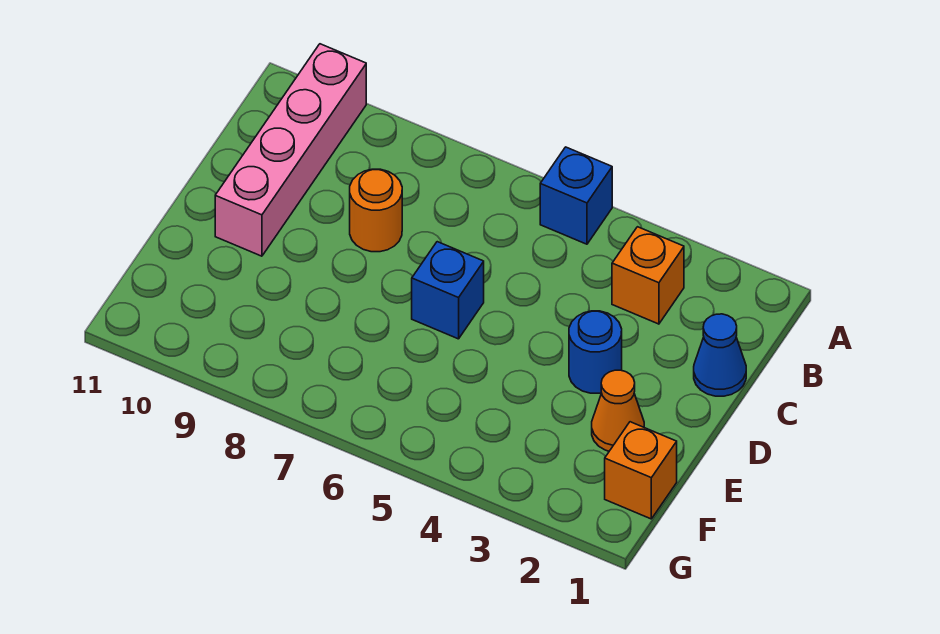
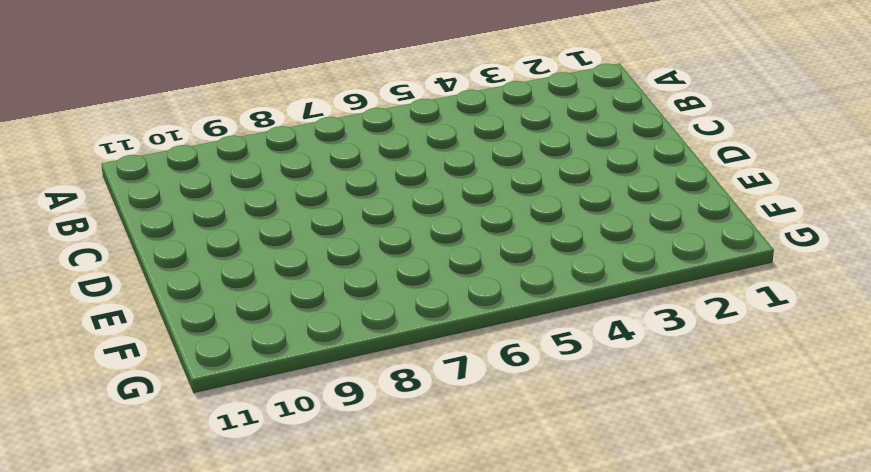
none -> blue brick A5 level 1
none -> pink brick A10:D10 level 1

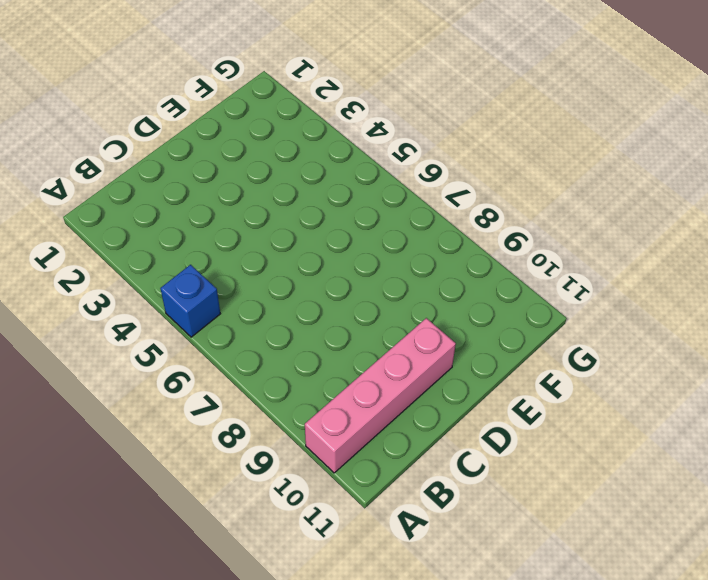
none -> orange brick B3 level 1
none -> blue cone C1 level 1

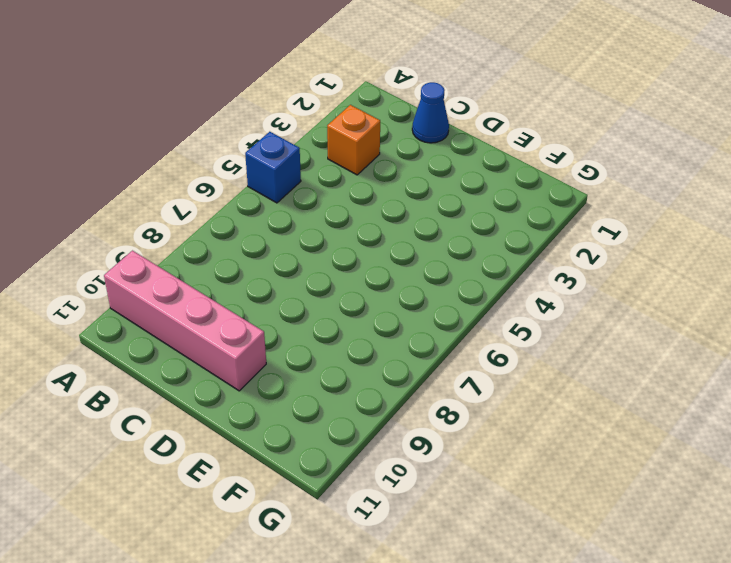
none -> orange round brick C8 level 1
none -> blue round brick D3 level 1

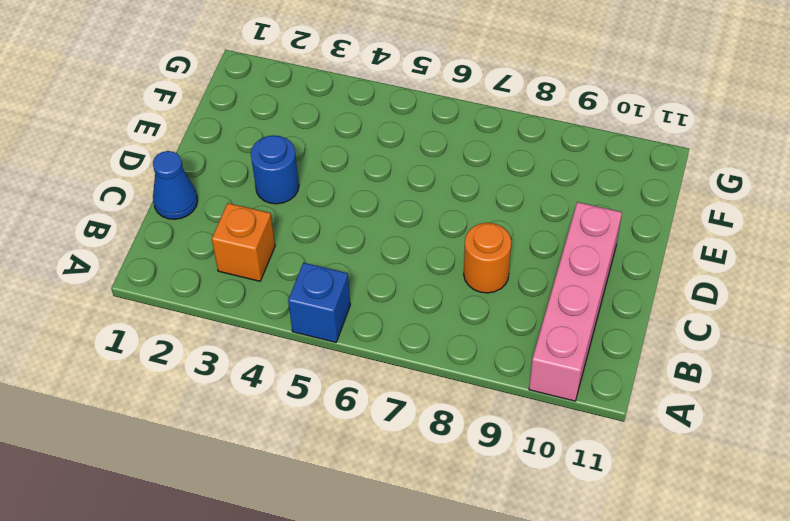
none -> blue brick D6 level 1
none -> orange cone E2 level 1

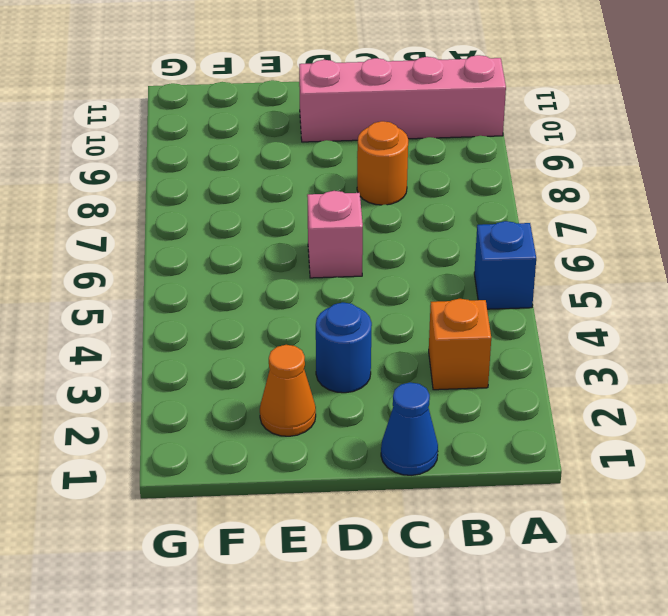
pink brick D6 level 1 -> blue brick D6 level 1
none -> orange brick F1 level 1

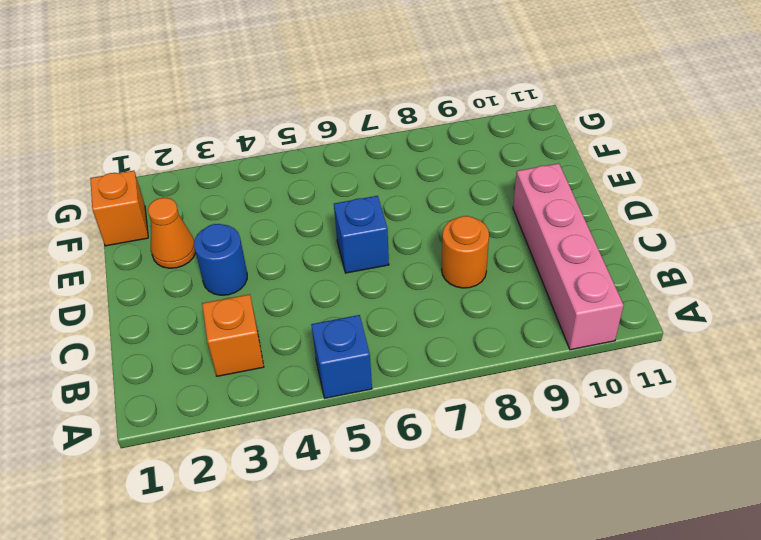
none -> blue cone C1 level 1

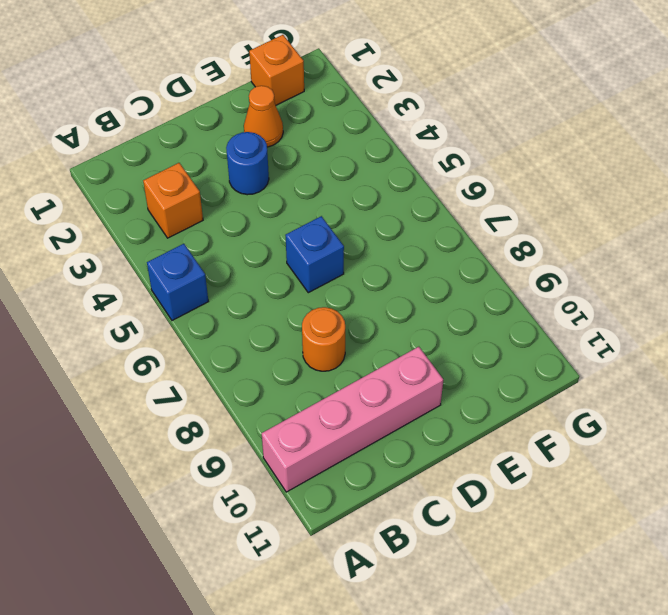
none -> blue cone C1 level 1

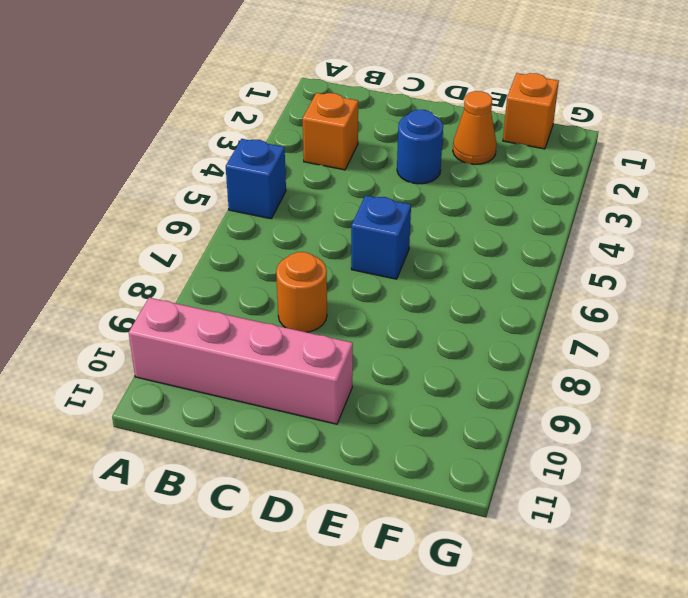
none -> blue cone C1 level 1

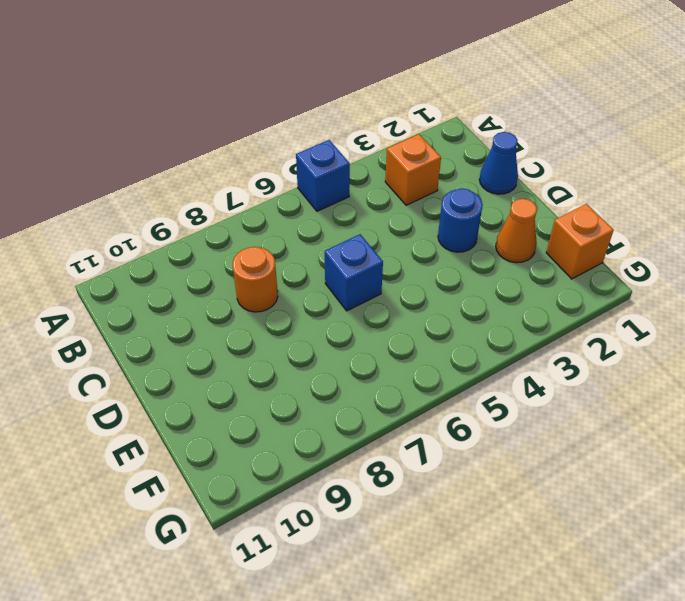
none -> pink brick A10:D10 level 1

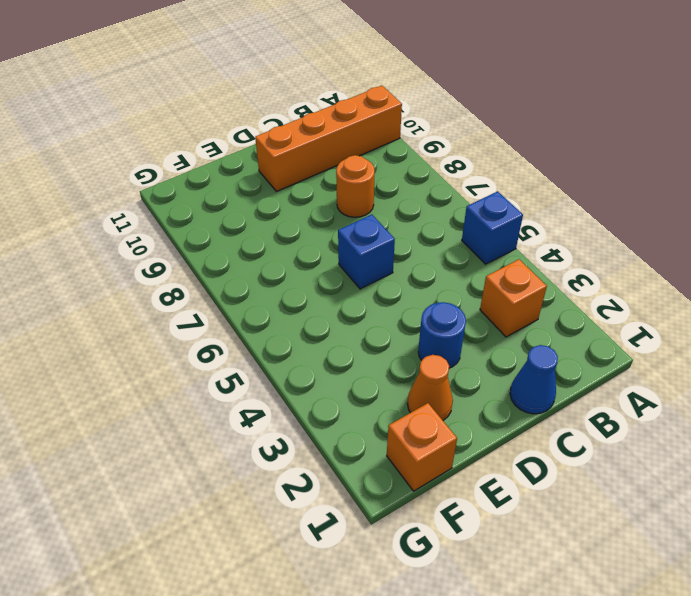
orange brick A10:D10 level 1 -> pink brick A10:D10 level 1

